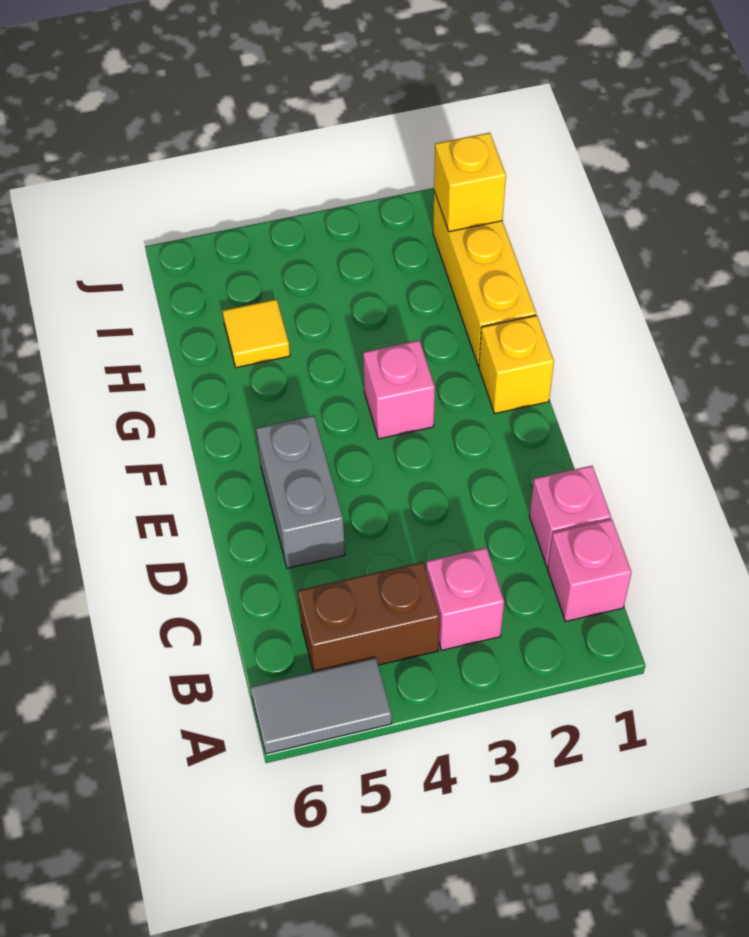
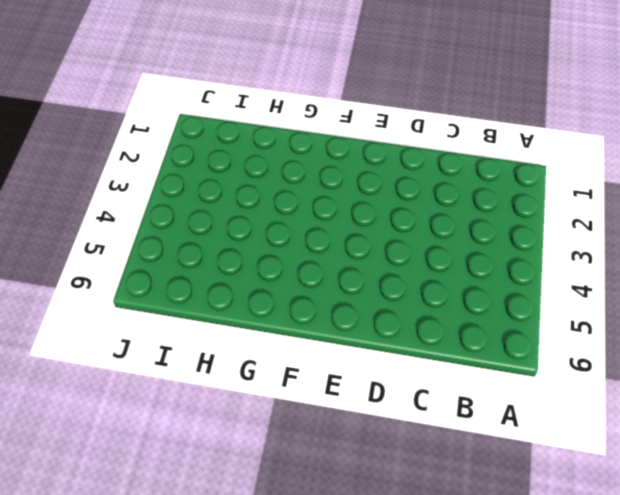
none -> grey tile A5:A6 level 1
none -> pink brick B1 level 1

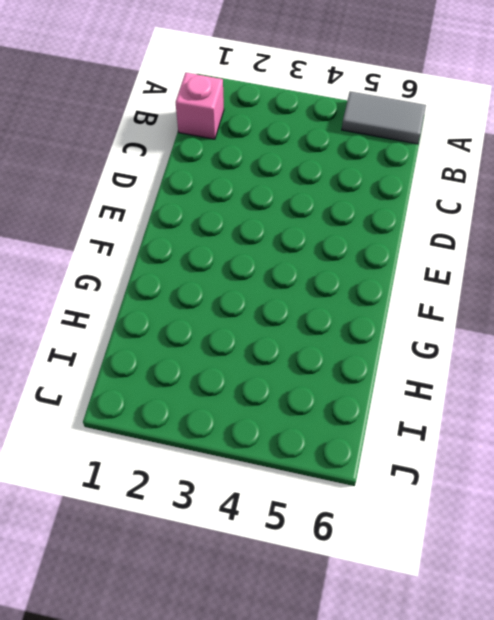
none -> pink brick B3 level 1
none -> brown brick B4:B5 level 1

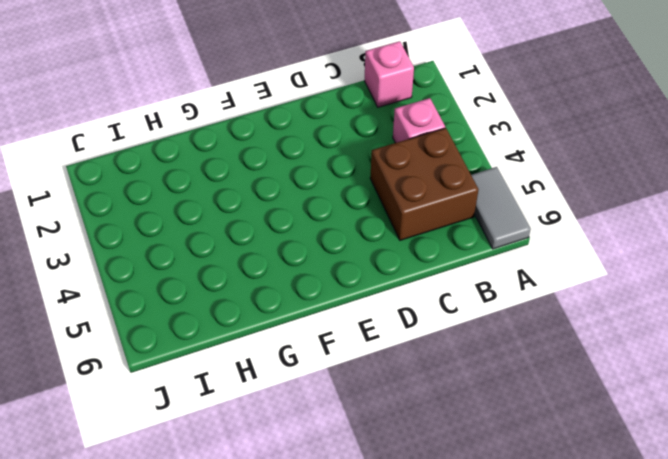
brown brick B4:C5 level 1 -> brown brick B4:B5 level 1
none -> pink brick C1 level 1
none -> grey brick D5:E5 level 1

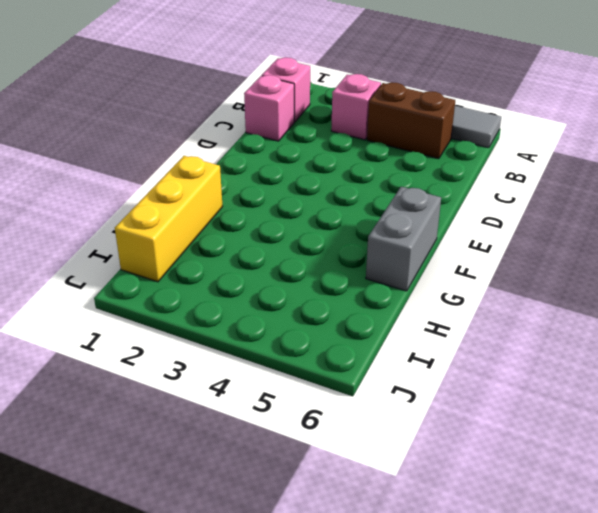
grey brick F6:G6 level 1 -> grey brick D5:E5 level 1
none -> yellow brick F1 level 1
none -> pink brick F3 level 1

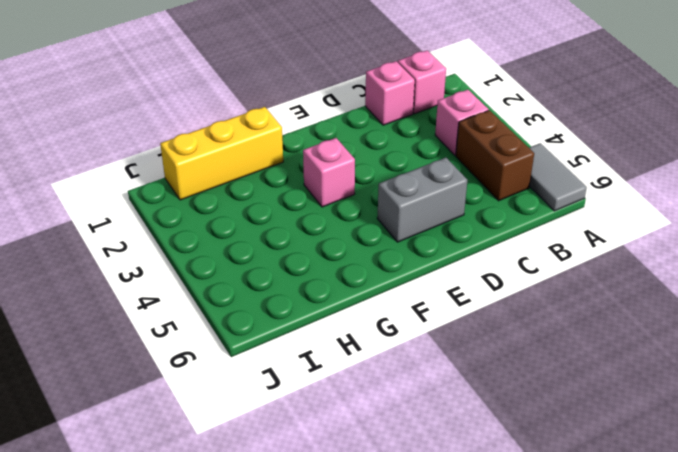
none -> yellow brick F1 level 1
none -> yellow tile H5 level 1

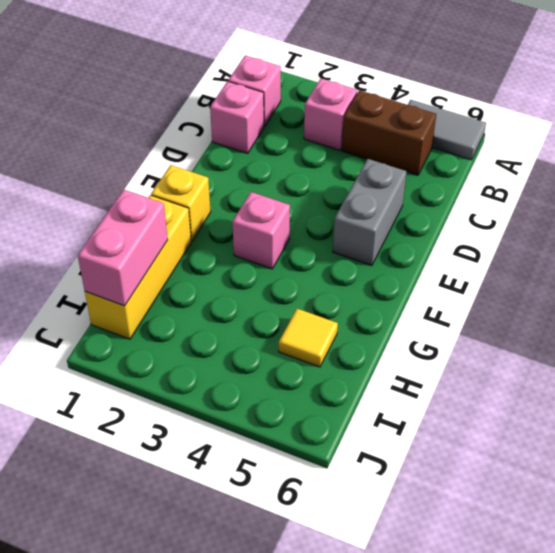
pink brick H1:I1 level 2 -> yellow brick I1 level 2

